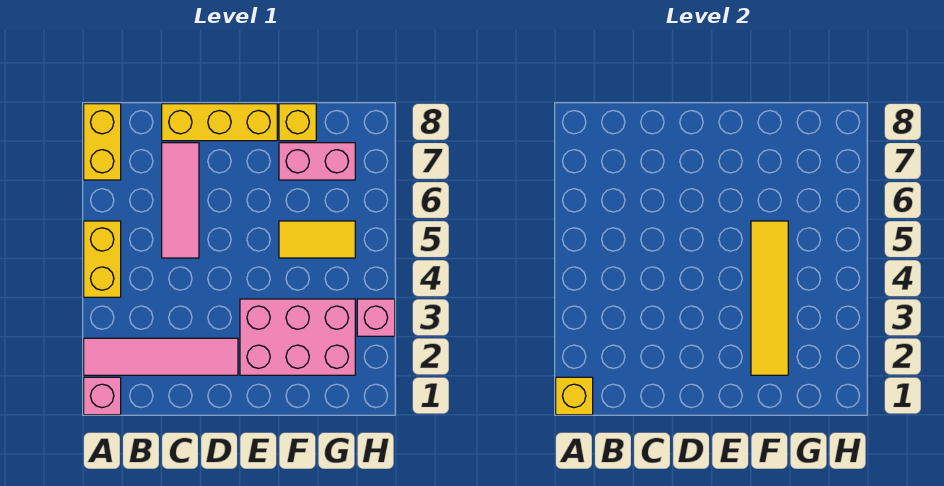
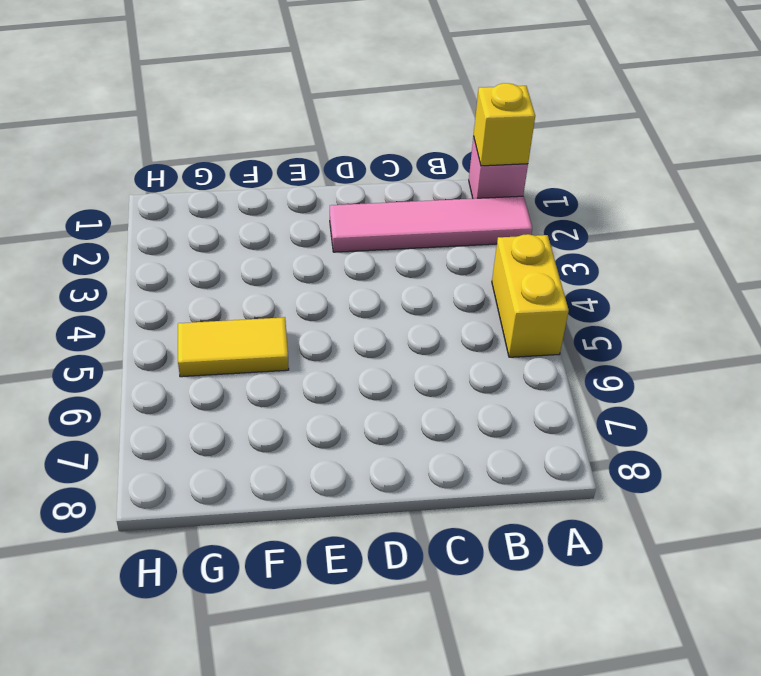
none -> yellow brick A7:A8 level 1
none -> pink tile C5:C7 level 1
none -> yellow brick C8:E8 level 1

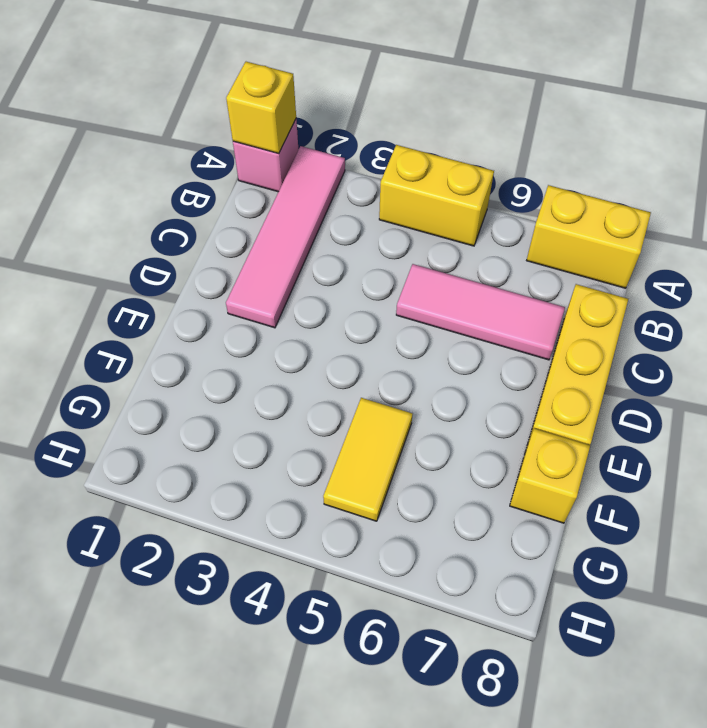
none -> pink brick E2:G3 level 1
none -> pink brick F7:G7 level 1
none -> pink brick H3 level 1

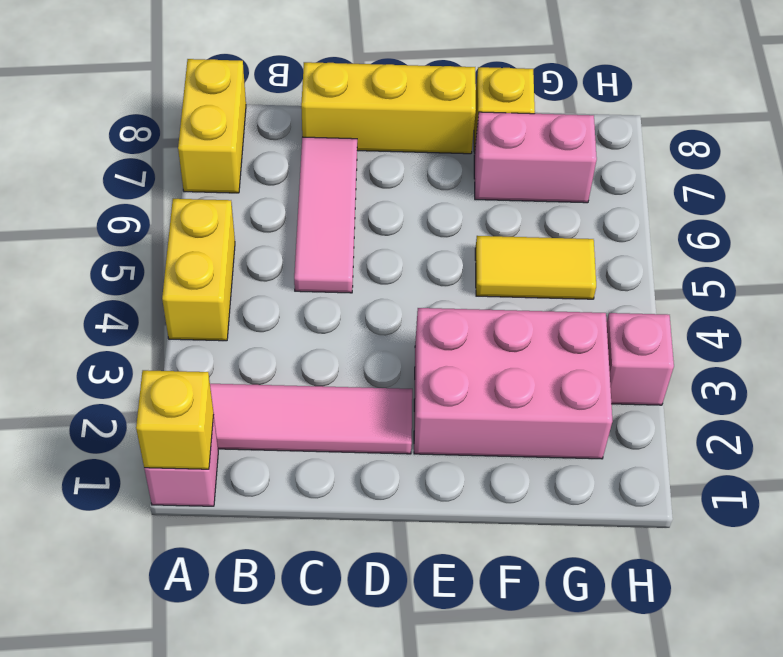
none -> yellow tile F2:F5 level 2

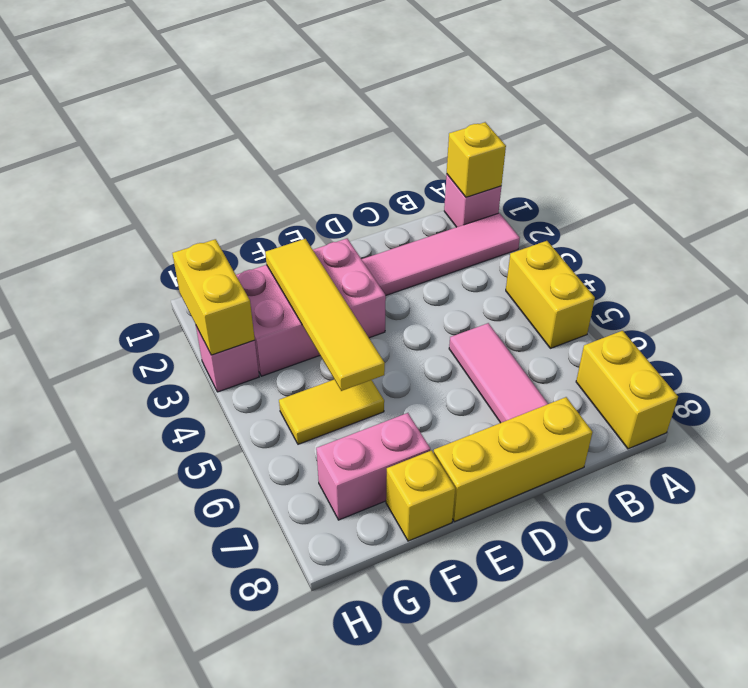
yellow brick H2:H3 level 2 -> none

